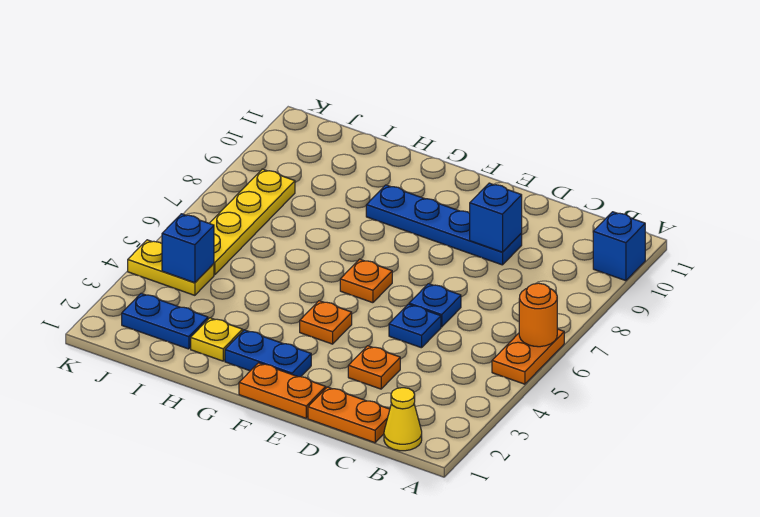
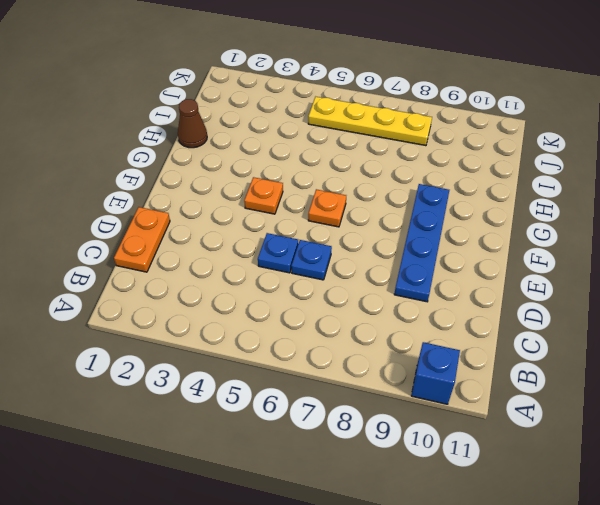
brown cone H1 level 1 -> none
none -> orange plate A5:A6 level 1
none -> yellow cone B1 level 1
none -> orange plate D3 level 1

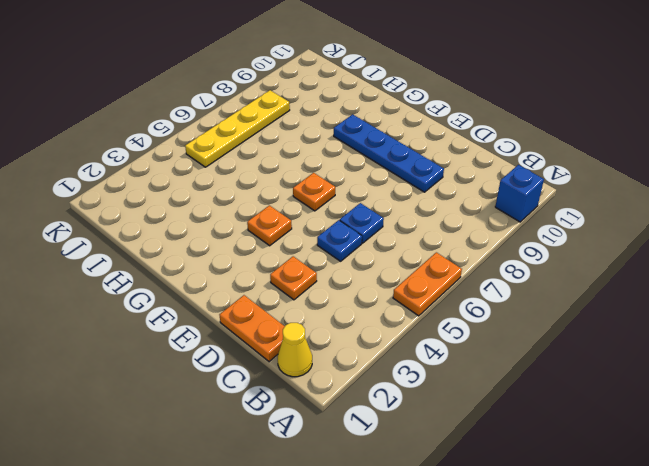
none -> orange plate E1:F1 level 1
none -> blue plate F2:G2 level 1
none -> yellow plate H2 level 1

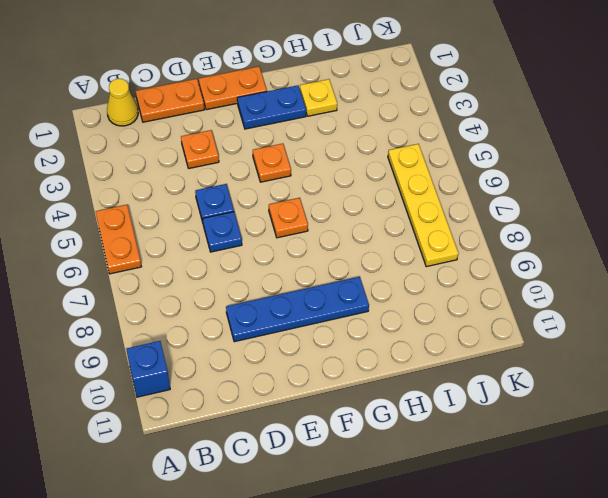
none -> blue plate I2:J2 level 1
none -> yellow plate J4:K4 level 1
none -> orange round brick A6 level 2

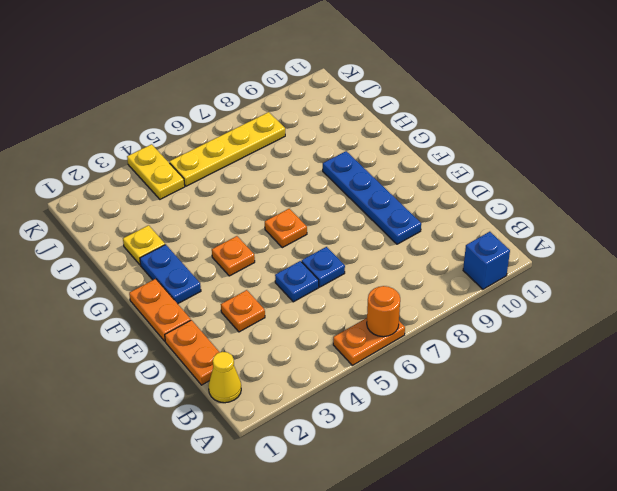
none -> blue plate I2:J2 level 1
none -> blue brick D9 level 2
none -> blue brick J4 level 2

